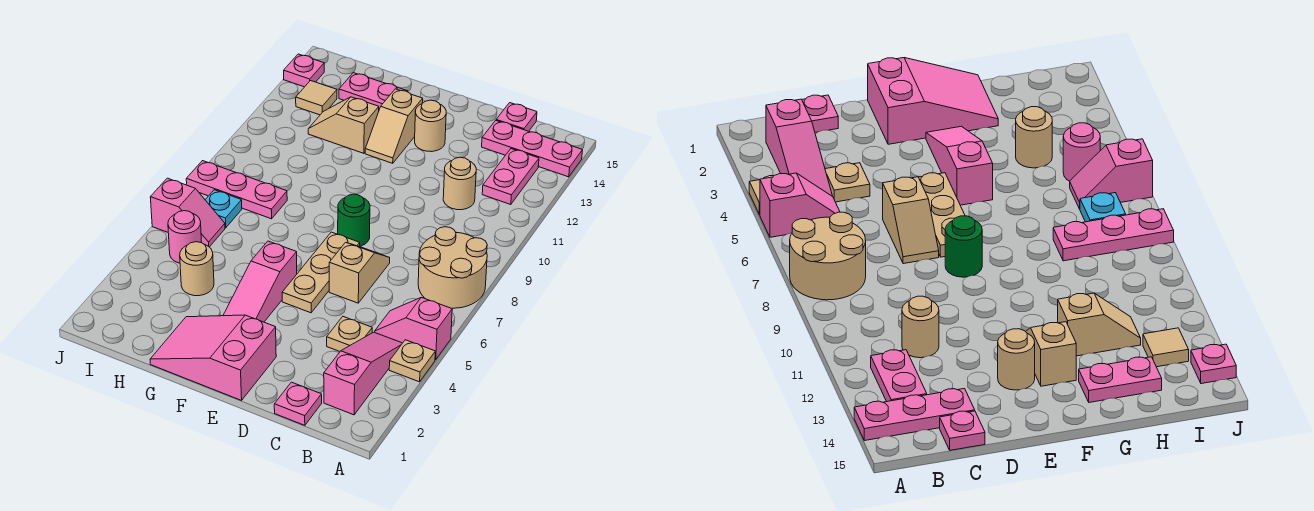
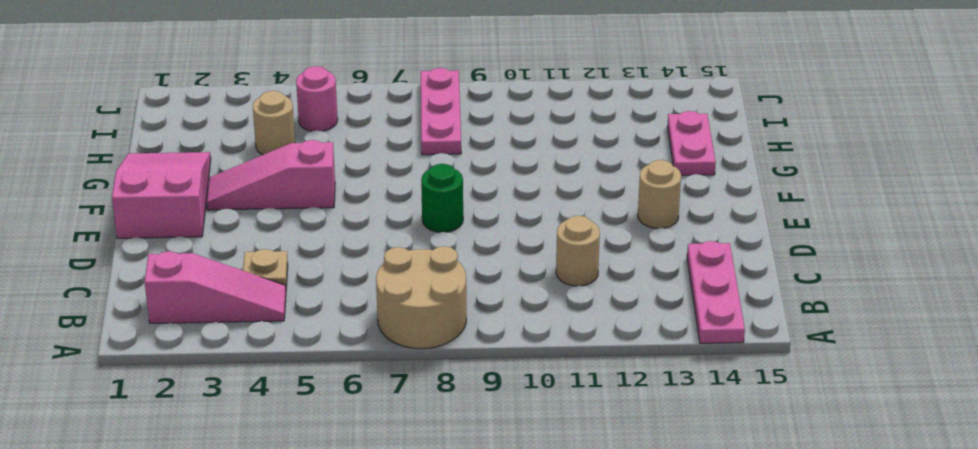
none -> tan plate A4 level 1
none -> pink slope A5:B5 level 1 top A
none -> pink plate B12:B13 level 1

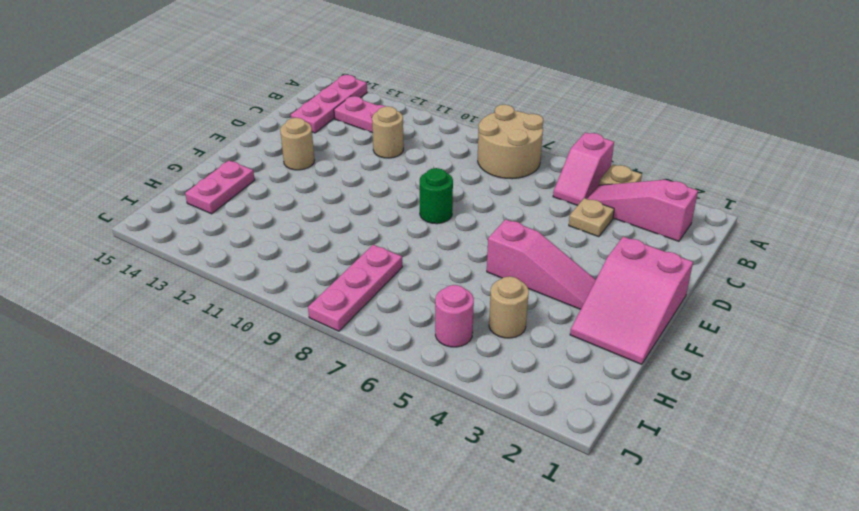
none -> pink plate C1 level 1
none -> pink plate C15 level 1
none -> tan slope D6:D7 level 1 top 6

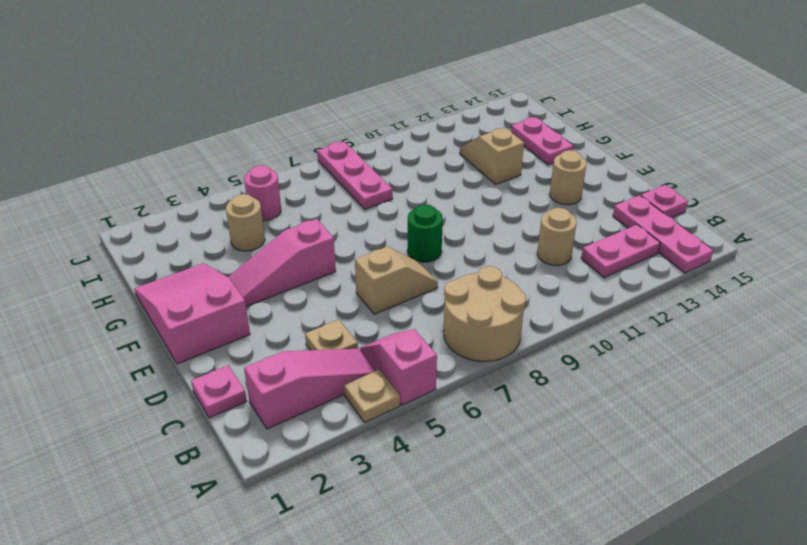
none -> tan plate E5:E7 level 1
none -> tan slope F12:F13 level 1 top 13
none -> pink slope I6:J6 level 1 top J

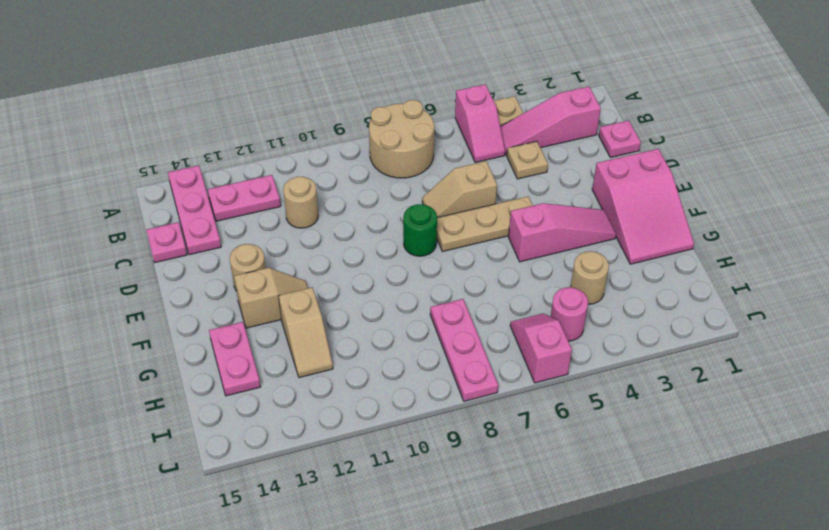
none -> cyan plate I7 level 1
none -> tan tile I13 level 1
none -> pink plate J14 level 1

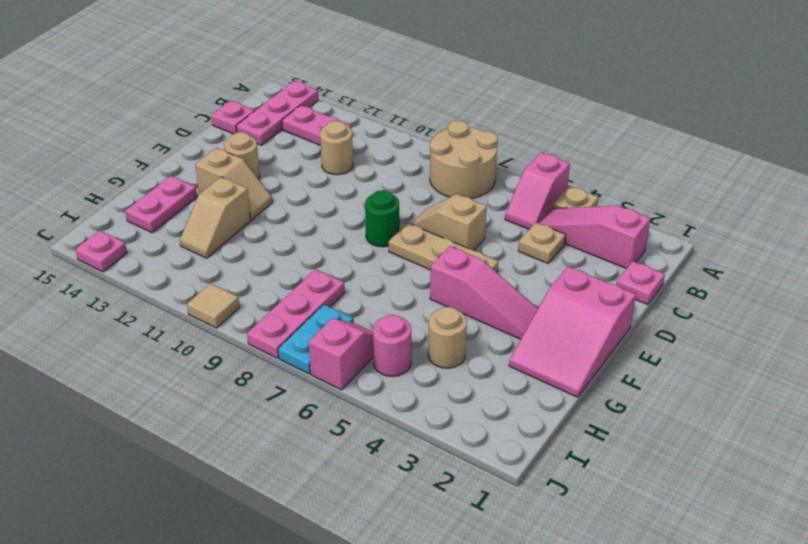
cyan plate I7:J7 level 1 -> cyan plate I7 level 1
tan tile J10 level 1 -> tan tile I13 level 1

